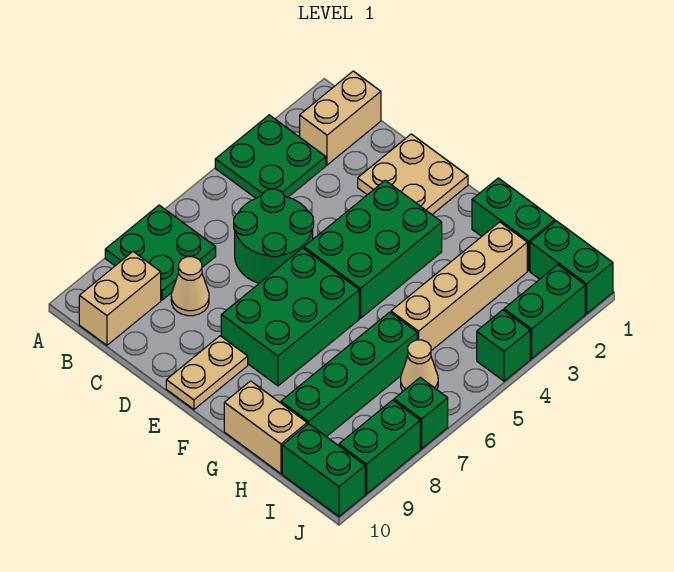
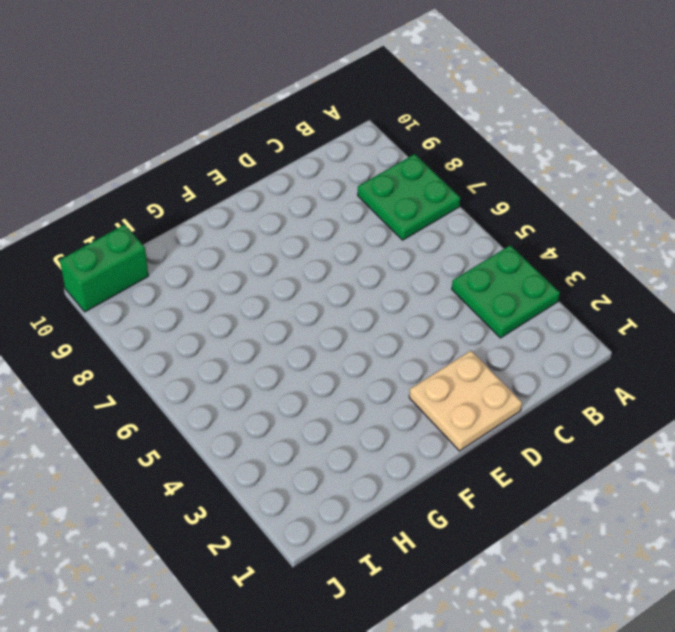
none -> tan brick B1:B2 level 1
none -> tan brick B9:B10 level 1
none -> green round brick C5:D6 level 1

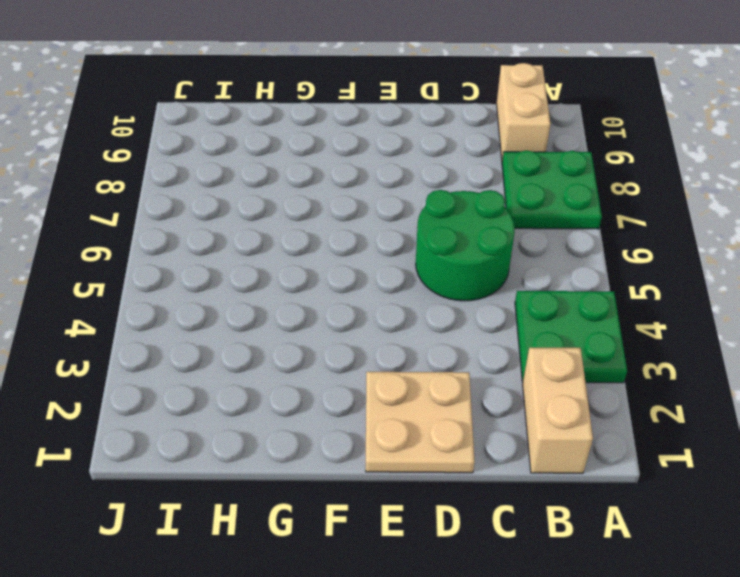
none -> tan cone C8 level 1
none -> green brick E3:F5 level 1
none -> green brick E6:F8 level 1

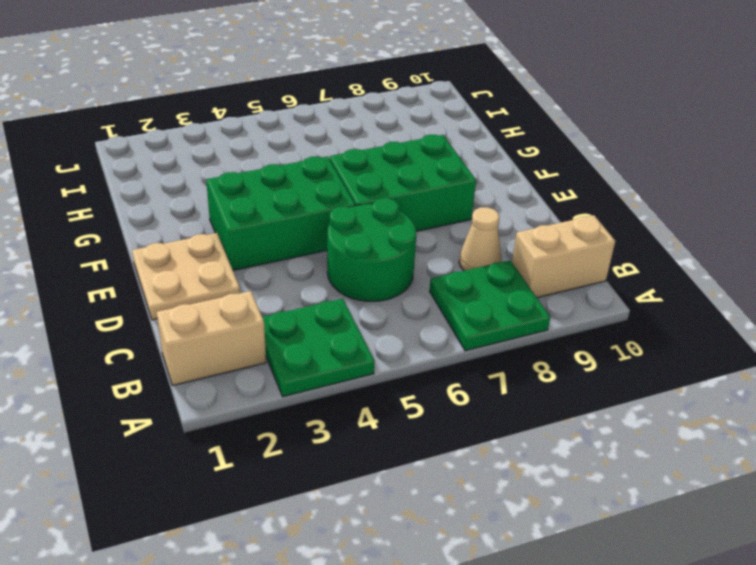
none -> tan plate E9:E10 level 1
none -> green brick G1:H1 level 1
none -> tan brick G10:H10 level 1

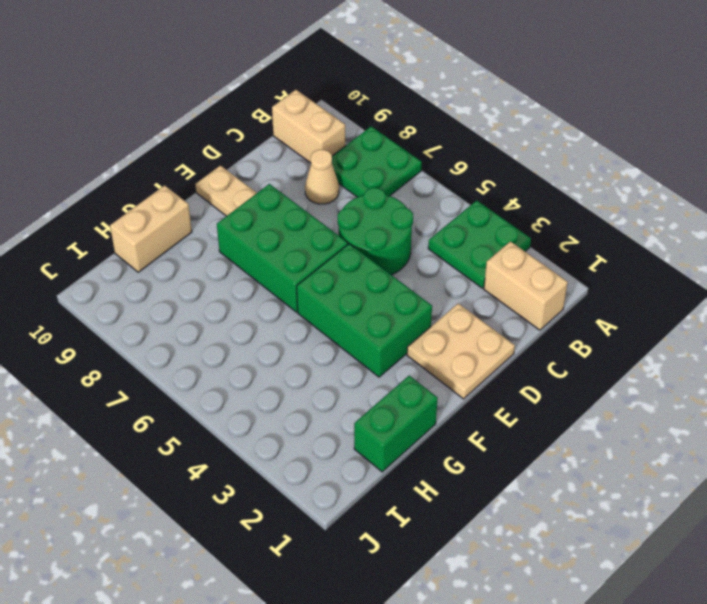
none -> tan brick H2:H5 level 1
none -> green brick H6:H9 level 1
none -> green brick I1:J1 level 1

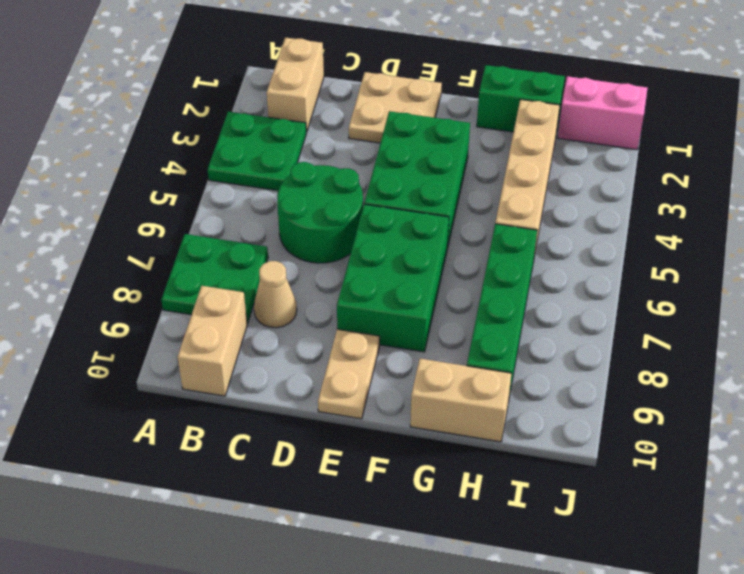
pink brick I1:J1 level 1 -> green brick I1:J1 level 1
none -> tan cone I6 level 1
none -> green brick I10:J10 level 1
none -> green brick J2:J3 level 1

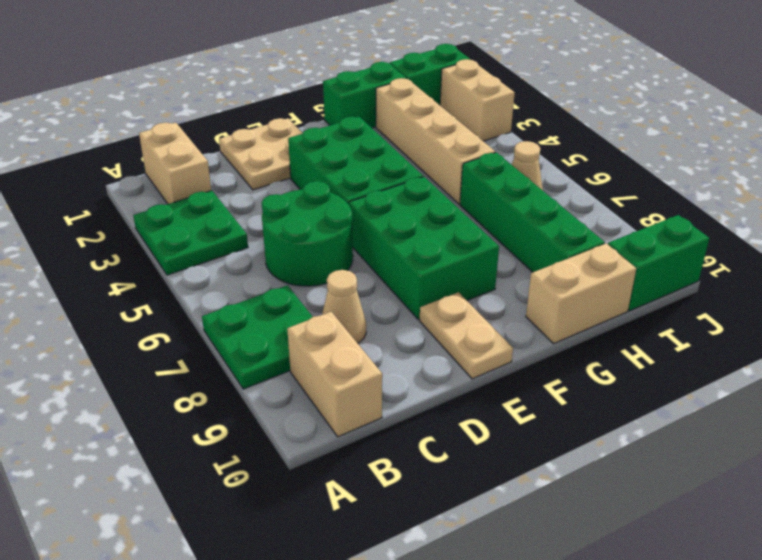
tan brick J2:J3 level 1 -> green brick J2:J3 level 1
none -> green brick J4 level 1
none -> green brick J7 level 1
none -> green brick J8:J9 level 1

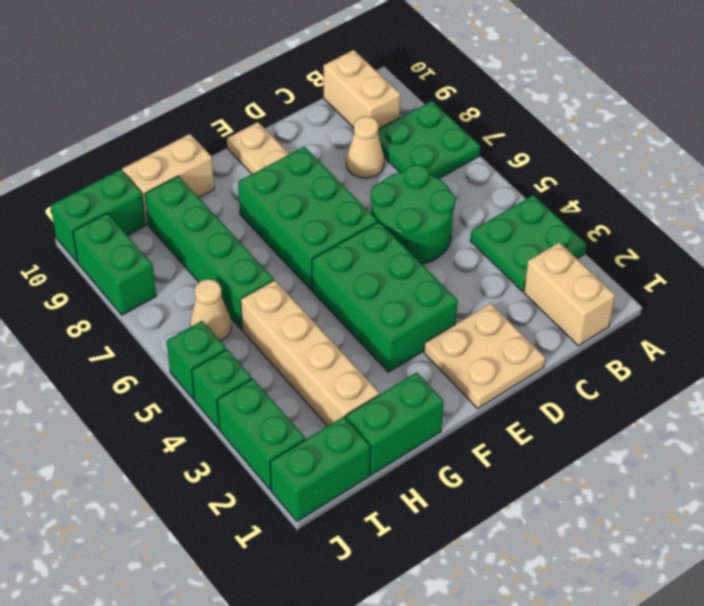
green brick J5 level 1 -> green brick J7 level 1

